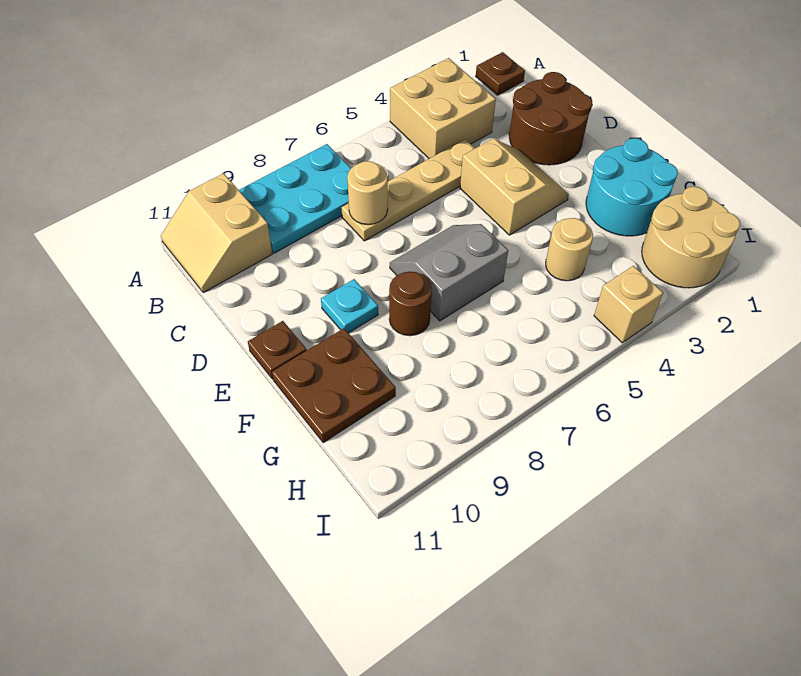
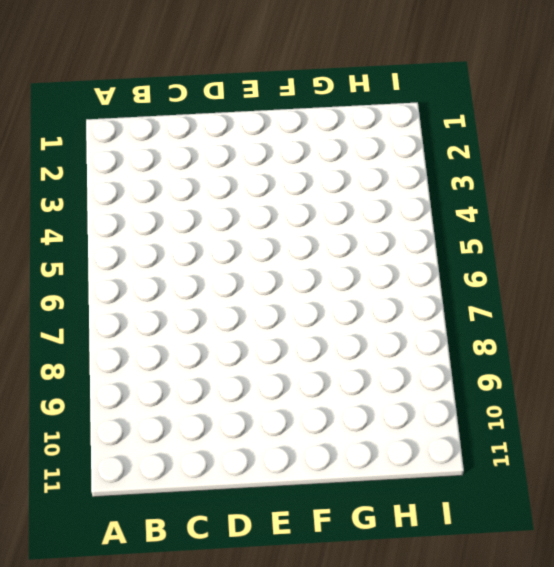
none -> brown plate A1 level 1
none -> tan brick A3:B4 level 1
none -> cyan plate A7:B9 level 1

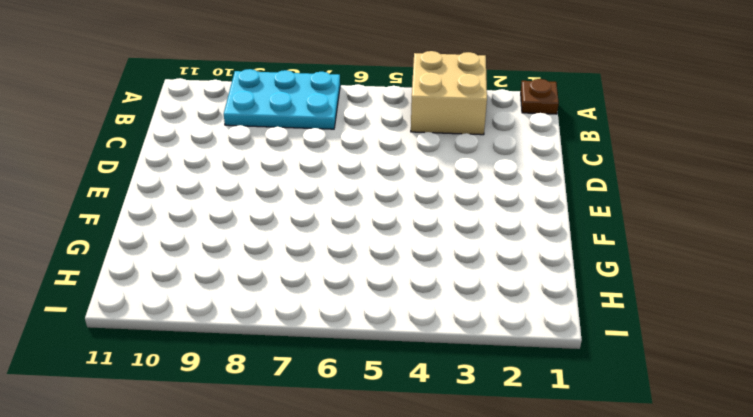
none -> tan slope A10:B11 level 1 top 10
none -> brown round brick C1:D2 level 1
none -> tan plate C4:C7 level 1

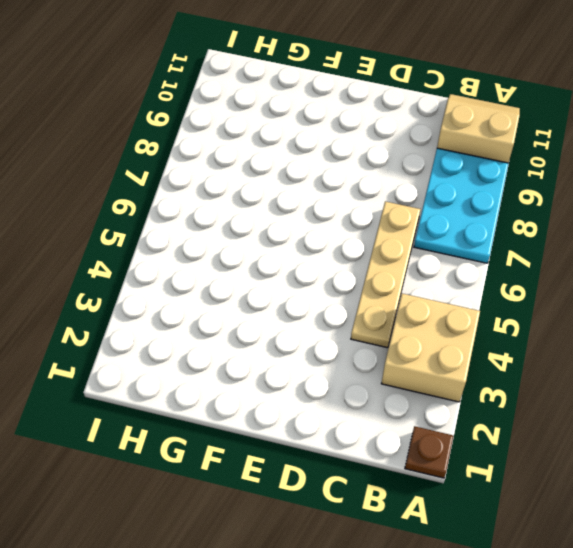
none -> brown round brick C1:D2 level 1
none -> tan slope D3:E4 level 1 top 4
none -> grey slope E6:F7 level 1 top F

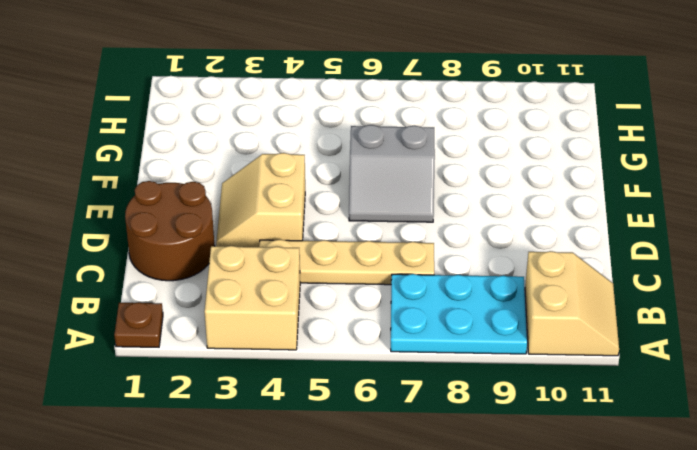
none -> cyan plate E9 level 1
none -> brown plate E11 level 1
none -> cyan round brick F1:G2 level 1

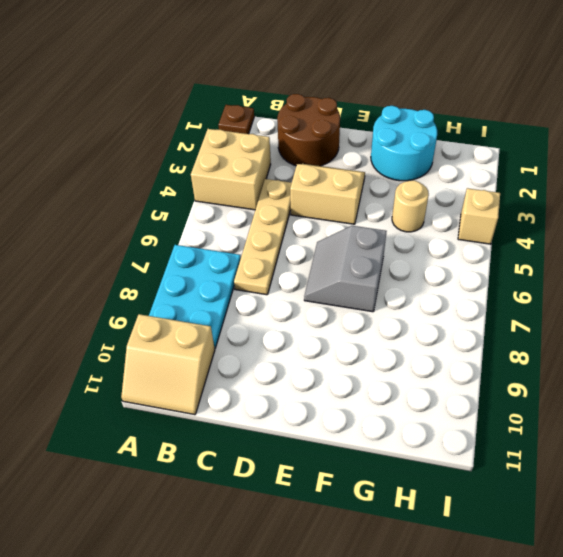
none -> cyan plate E9 level 1
none -> brown plate E11 level 1
none -> brown round brick F8 level 1

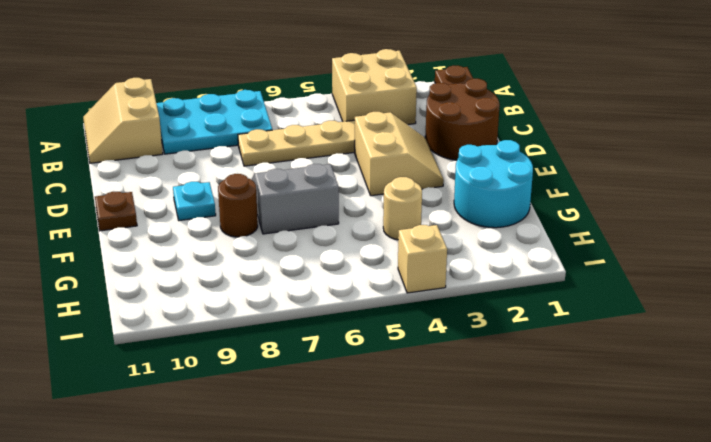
none -> brown plate F10:G11 level 1
none -> tan round brick H1:I2 level 1
none -> tan round brick C7 level 2

